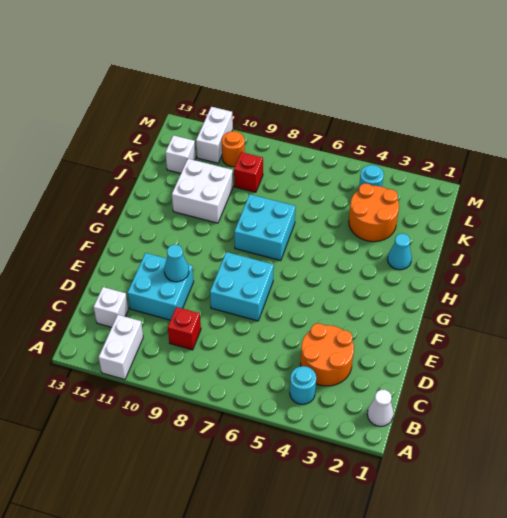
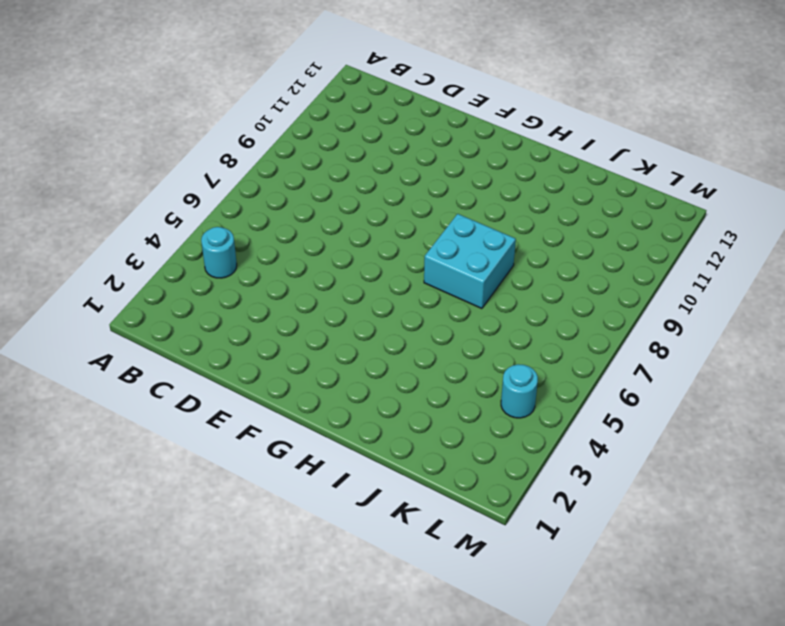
none -> white brick A11:B11 level 1
none -> white cone B1 level 1
none -> orange round brick C3:D4 level 1

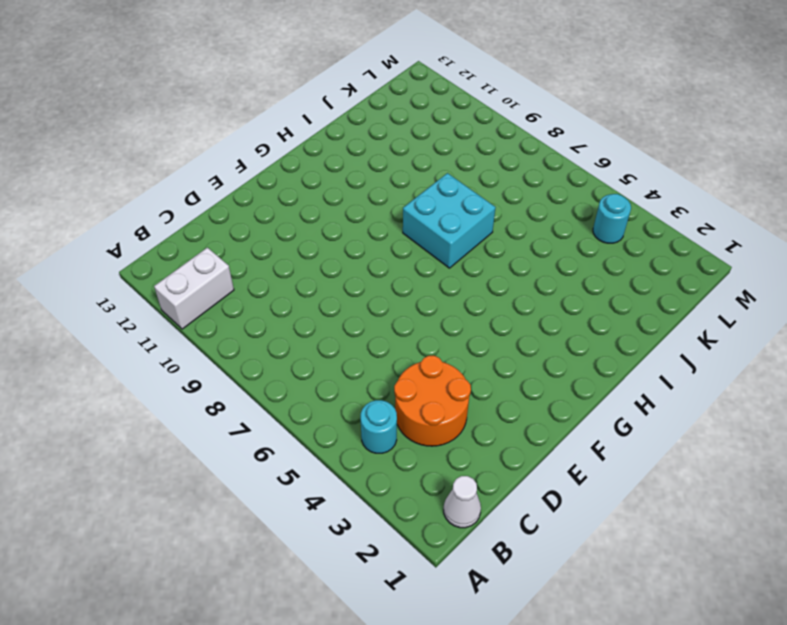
none -> red brick C9 level 1
none -> white brick C12 level 1
none -> cyan brick D10:E11 level 1

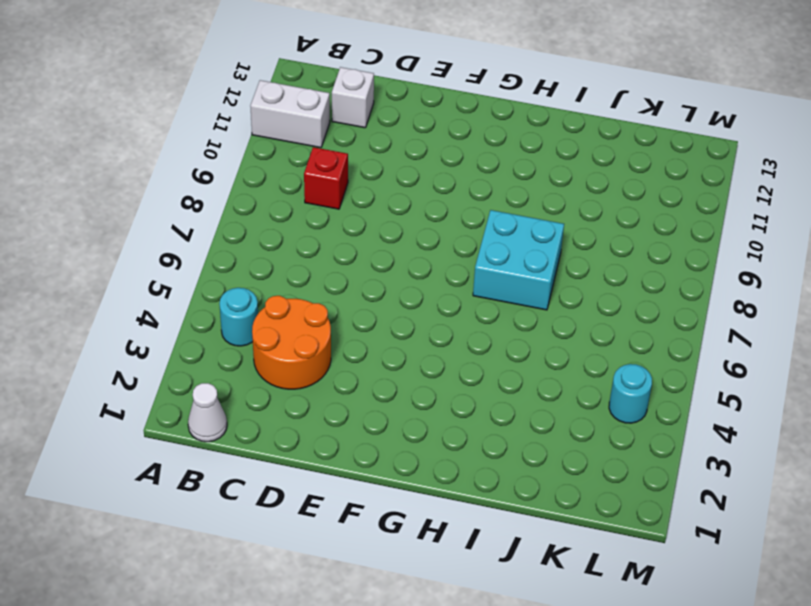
none -> cyan brick D10:E11 level 1
none -> cyan brick E7:F8 level 1
none -> cyan cone I2 level 1

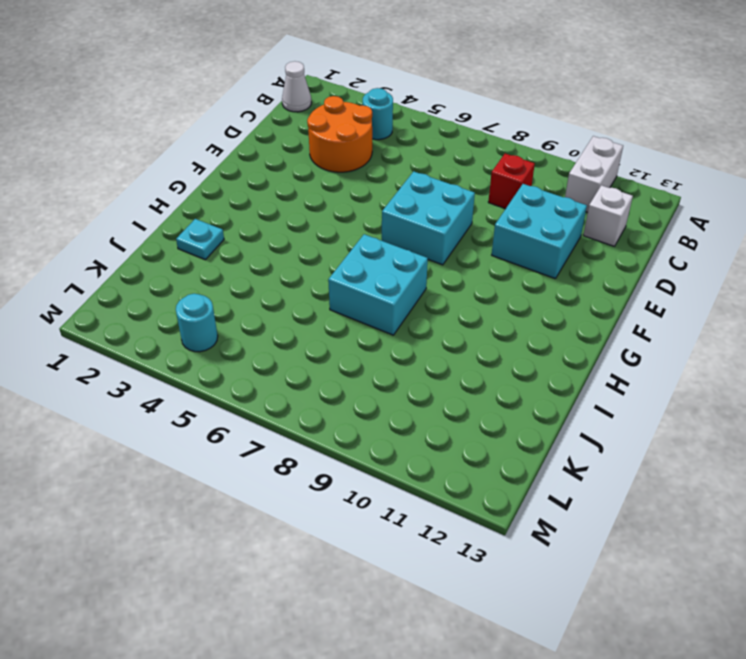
cyan plate I2 level 1 -> cyan cone I2 level 1
none -> white brick I10:J11 level 1
none -> orange round brick J3:K4 level 1
none -> red brick K9 level 1

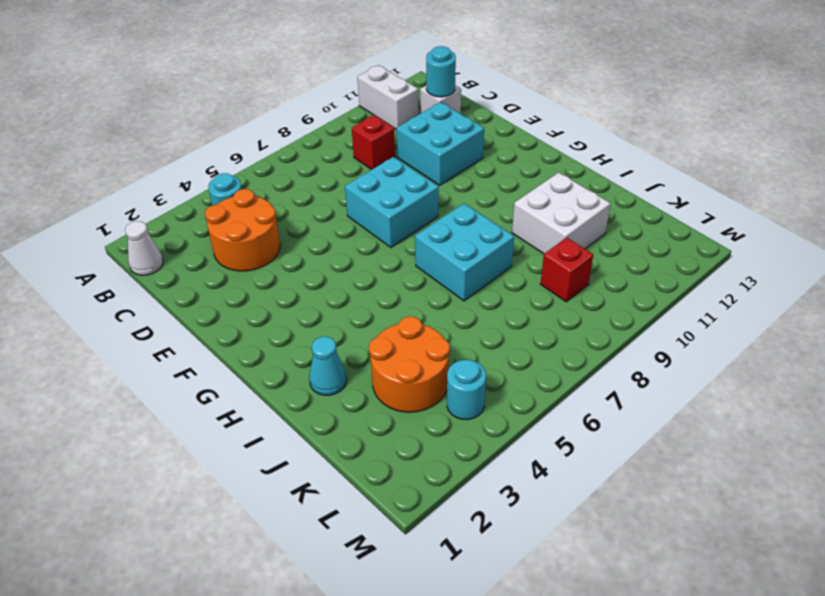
cyan round brick C12 level 2 -> none
none -> white brick K12 level 1
none -> orange round brick L10 level 1
none -> white brick L11:M11 level 1

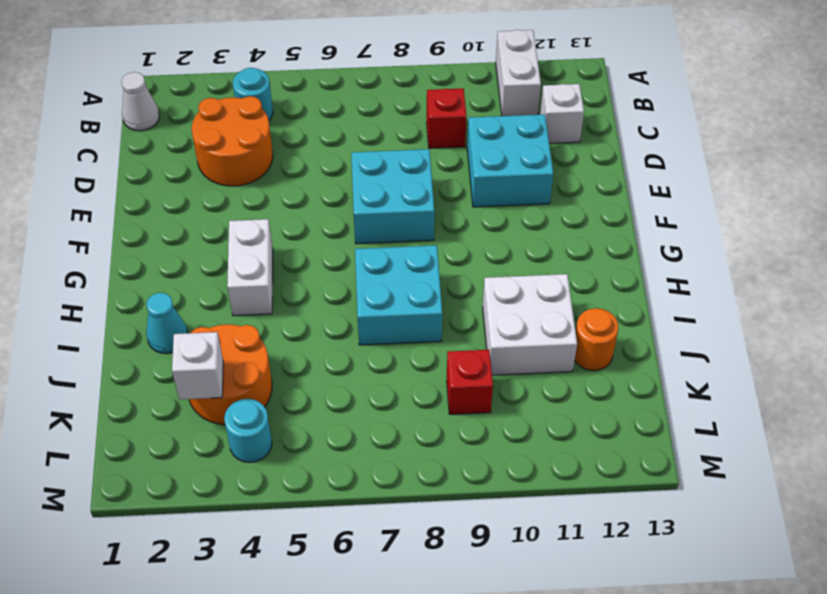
white brick G4:H4 level 1 -> white brick L11:M11 level 1
orange round brick J12 level 1 -> orange round brick L10 level 1
white brick K3 level 2 -> white brick K12 level 1
none -> cyan cone E10 level 2

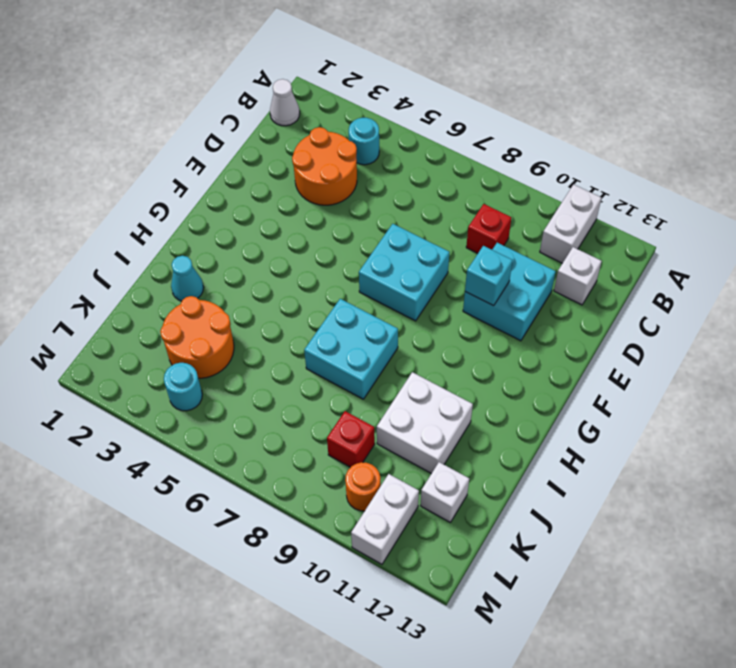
cyan brick E10 level 2 -> cyan cone E10 level 2

